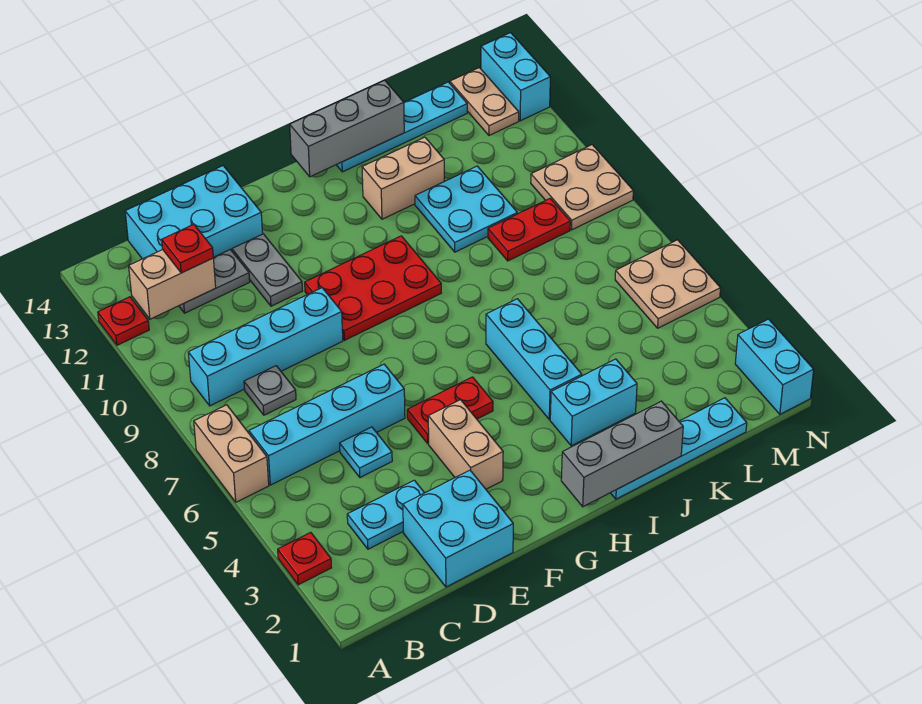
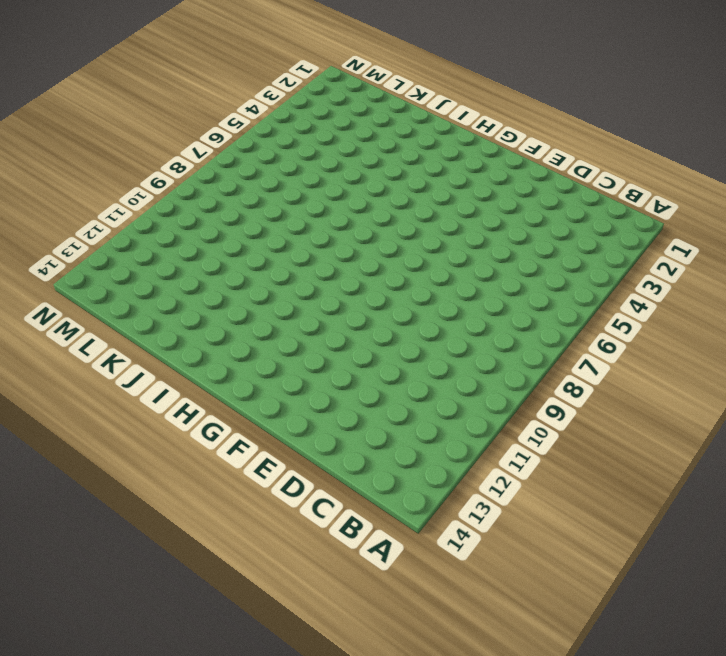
none -> red plate A3 level 1
none -> tan brick A6:A7 level 1
none -> red plate A12 level 1
none -> cyan brick B6:E6 level 1

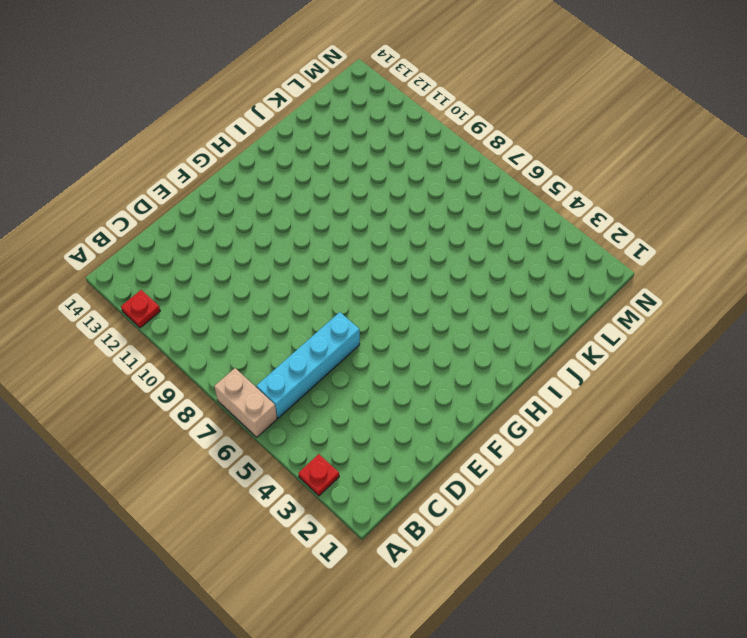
none -> cyan brick B9:E9 level 1
none -> cyan plate C3:D3 level 1
none -> grey plate C8 level 1
none -> grey plate C12:D12 level 1

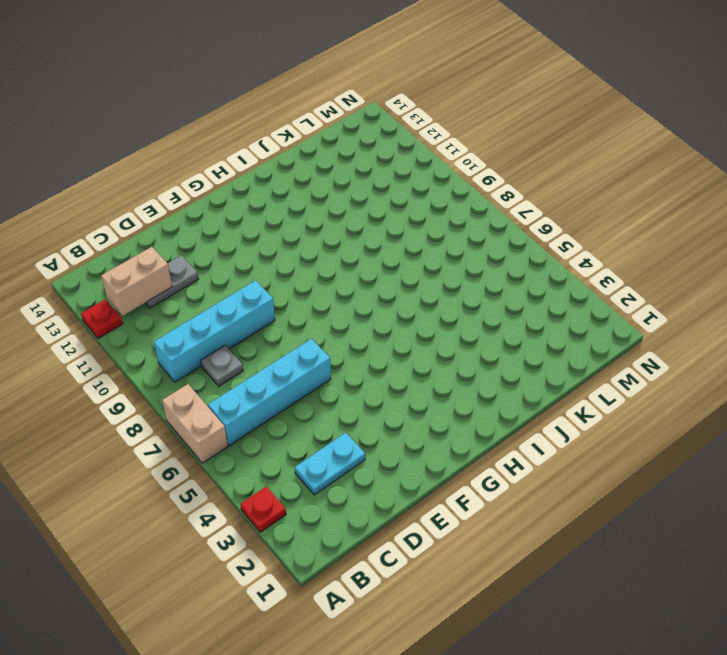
none -> cyan brick C13:E14 level 1
none -> cyan brick D1:E2 level 1
none -> cyan plate D5 level 1
none -> grey plate E11:E12 level 1

